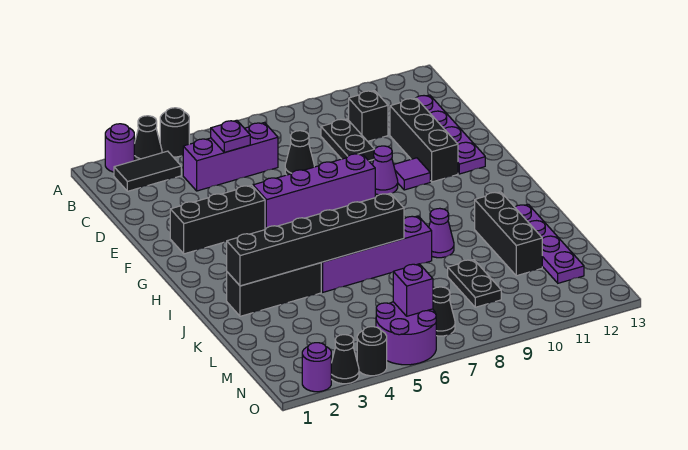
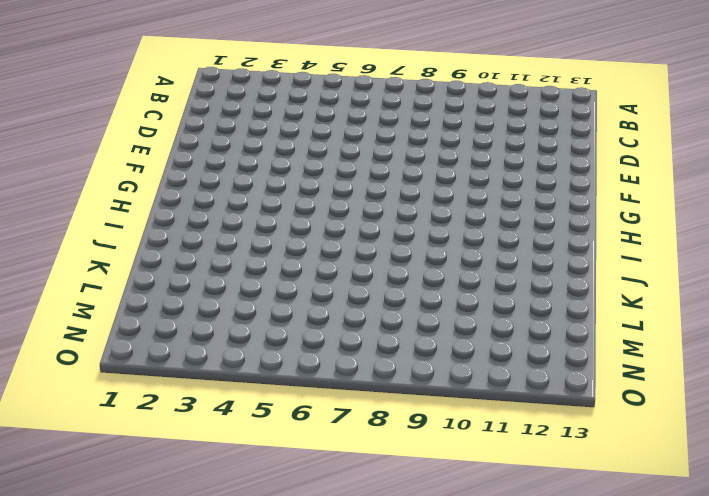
none -> purple round brick A2 level 1
none -> black cone A3 level 1
none -> black round brick A4 level 1

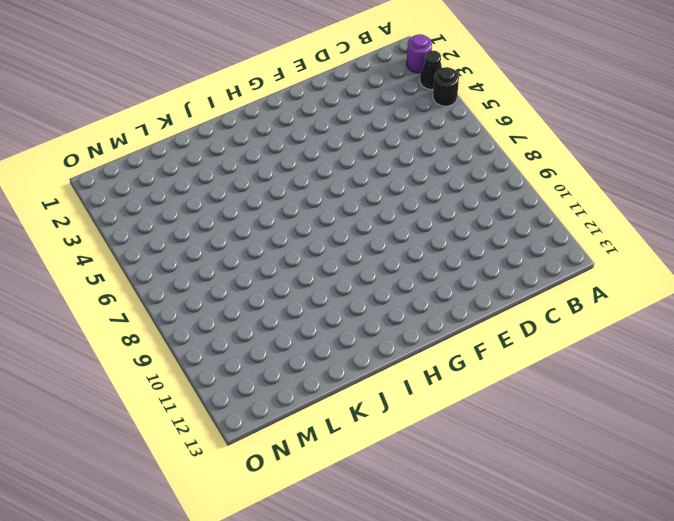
none -> black tile B2:B3 level 1
none -> purple brick C4:C6 level 1
none -> black plate C9:D9 level 1

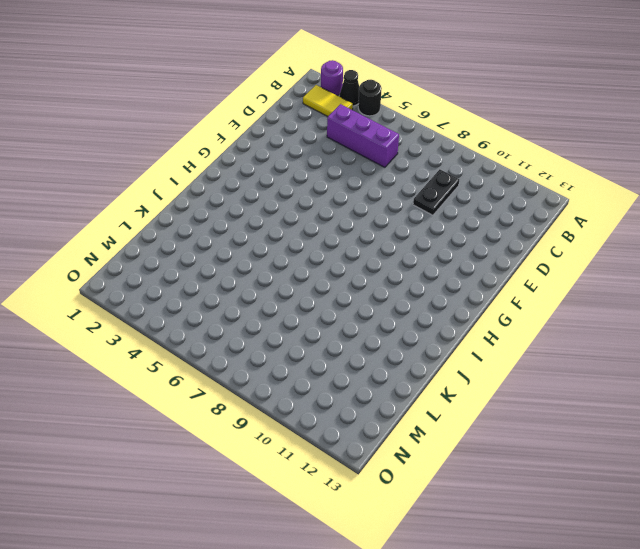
yellow tile B2:B3 level 1 -> black tile B2:B3 level 1
none -> black brick C10 level 1
none -> purple plate C12:F12 level 1
none -> black cone D7 level 1

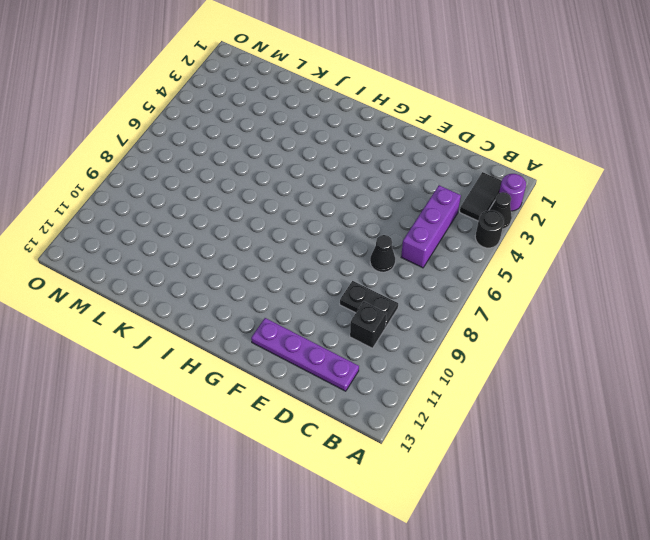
none -> black brick D11:F11 level 1
none -> black brick F2:F4 level 1
none -> purple brick F5:F8 level 1

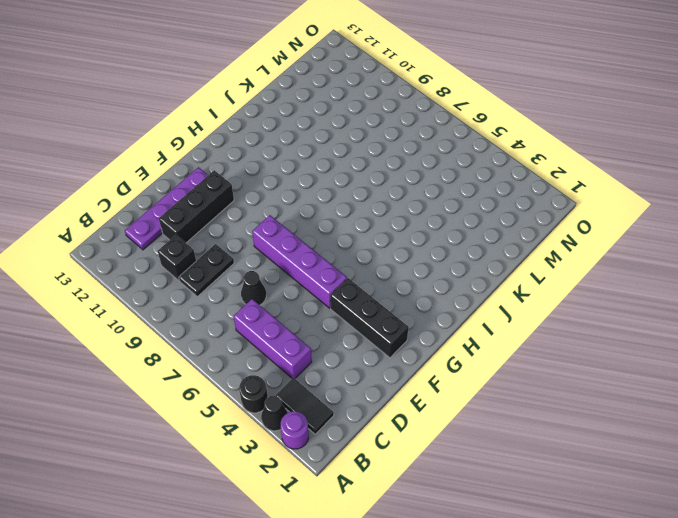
none -> purple cone F9 level 1
none -> purple tile F10 level 1
none -> black brick J2:J4 level 1

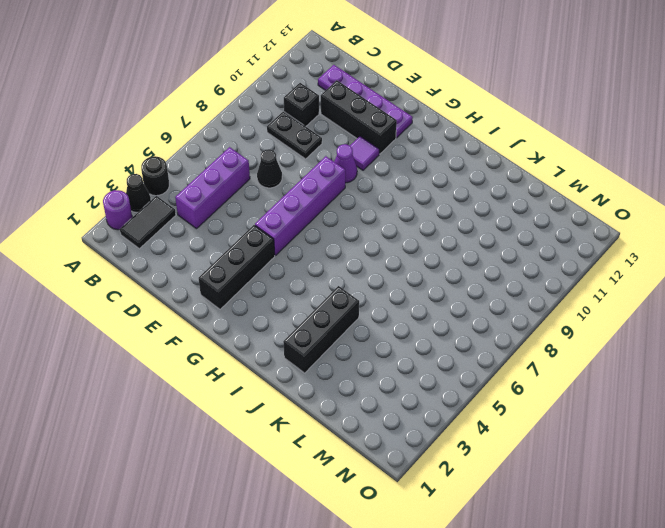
none -> purple brick J5:J8 level 1
none -> purple cone J9 level 1
none -> black brick J11:L11 level 1

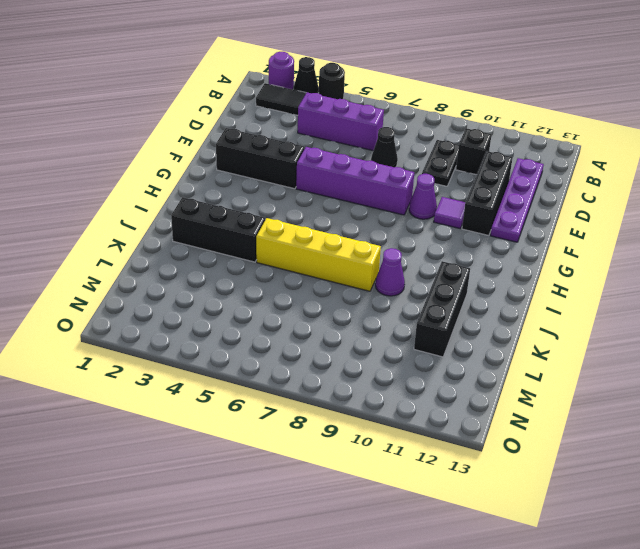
yellow brick J5:J8 level 1 -> purple brick J5:J8 level 1
none -> purple plate J12:M12 level 1
none -> black plate L9:M9 level 1
none -> purple round brick N5:O6 level 1

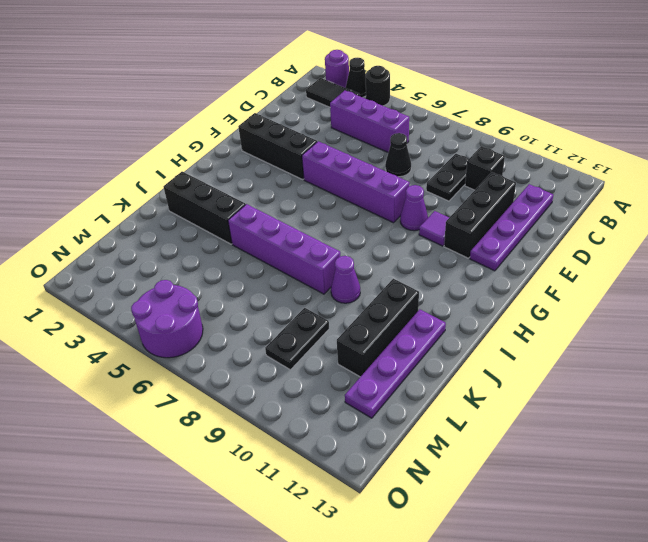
none -> black cone N7 level 1
none -> purple round brick O2 level 1
none -> black cone O3 level 1

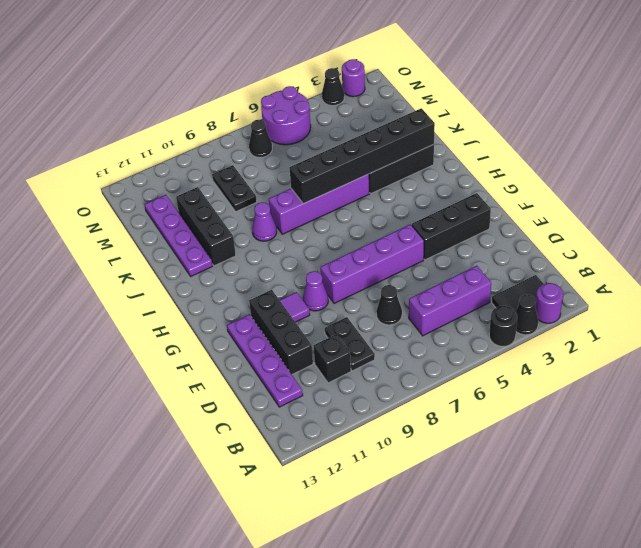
none -> black round brick O4 level 1
none -> purple plate C5 level 2
none -> purple brick N6 level 2

